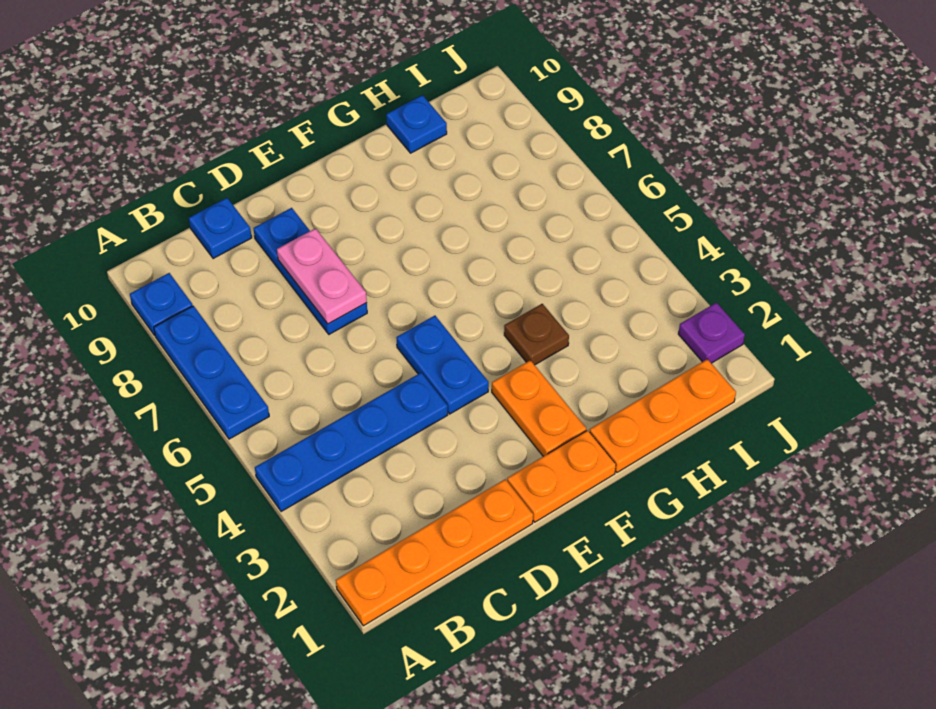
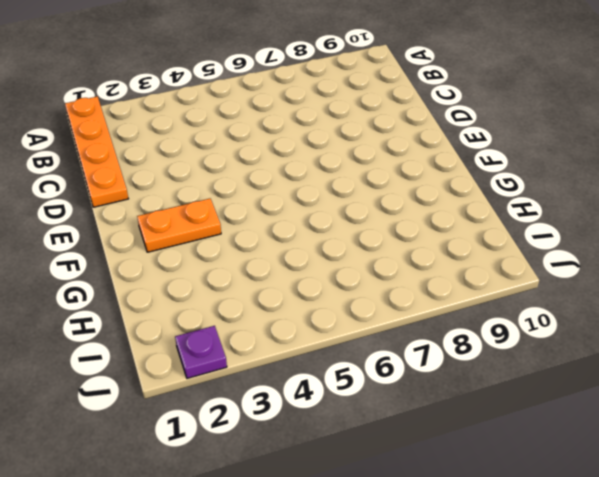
none -> blue plate A4:D4 level 1
none -> blue plate A6:A8 level 1
none -> blue plate A9 level 1

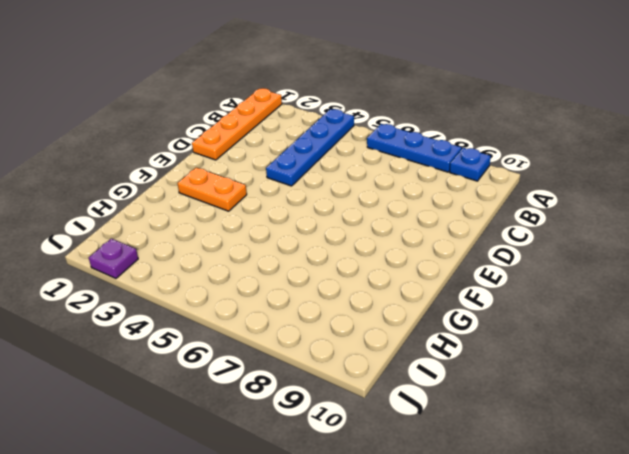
none -> blue plate C10 level 1
none -> blue plate D7:D9 level 1
none -> orange plate E1:F1 level 1

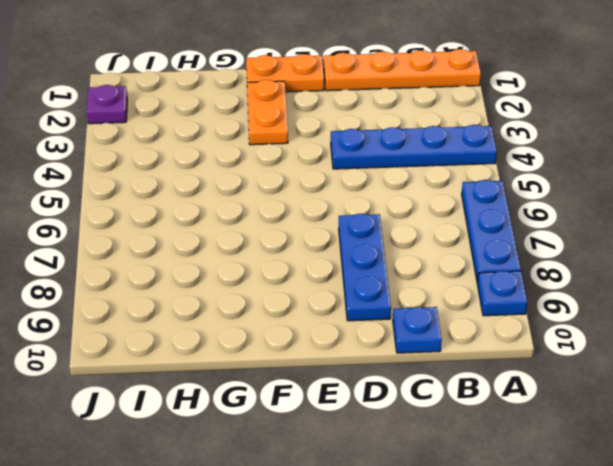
none -> blue plate E4:E5 level 1
none -> orange plate G1:I1 level 1
none -> brown plate G4 level 1

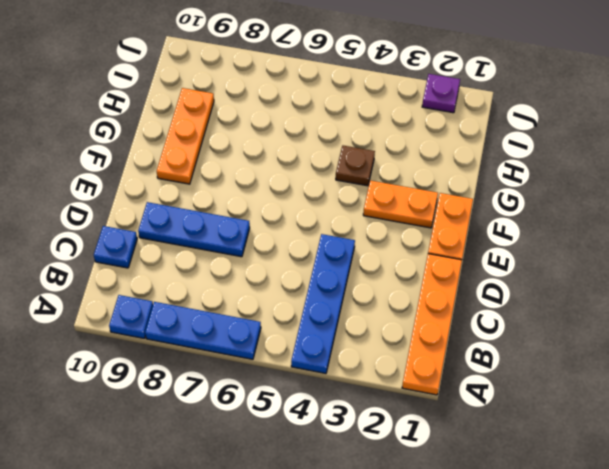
orange plate F9:H9 level 1 -> orange plate G1:I1 level 1
none -> blue plate E4:E5 level 1
none -> blue plate H10 level 1
none -> pink plate D7:D8 level 2

